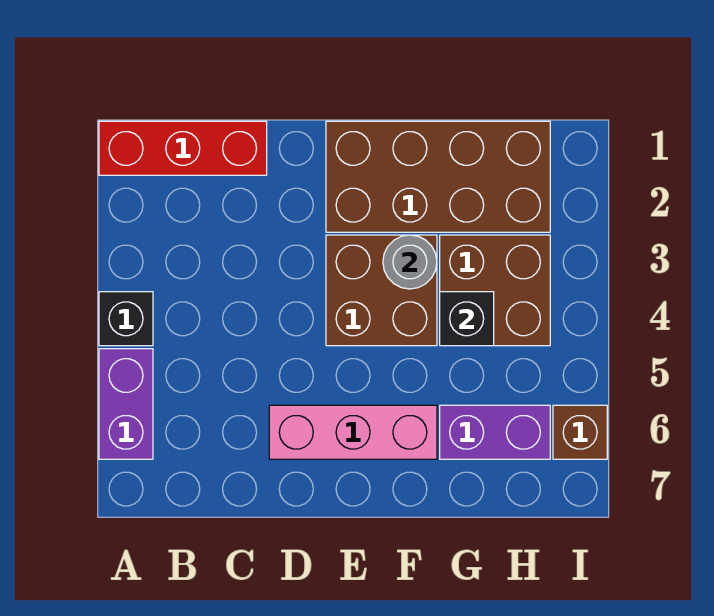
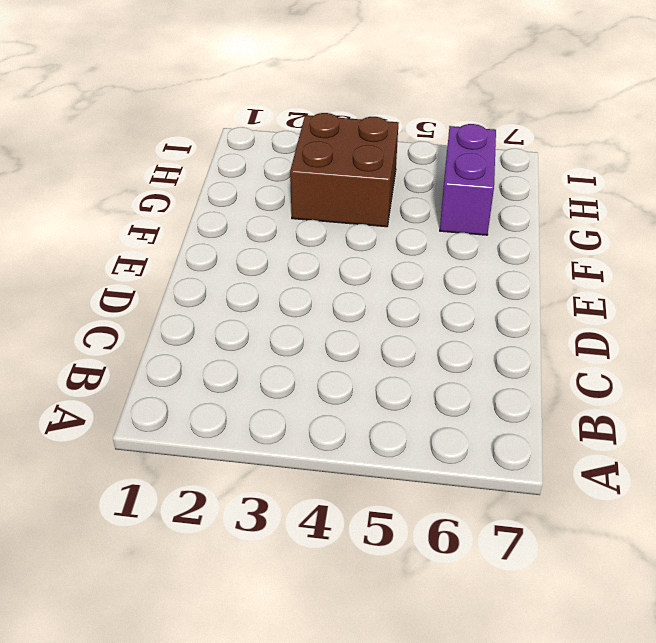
none -> red brick A1:C1 level 1
none -> black brick A4 level 1

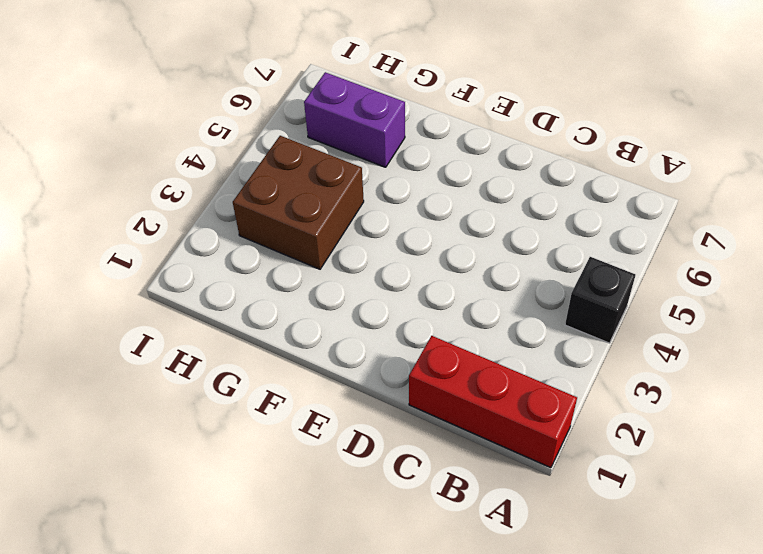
none -> purple brick A5:A6 level 1
none -> pink brick D6:F6 level 1

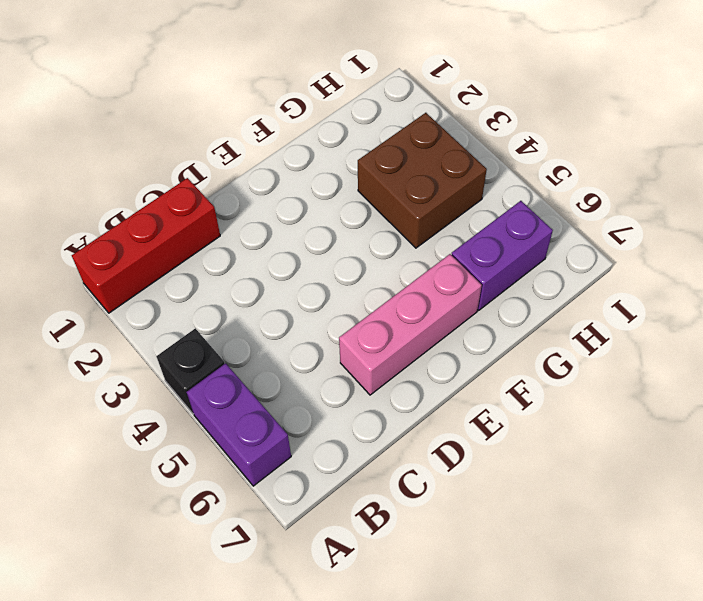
none -> brown brick E1:H2 level 1
none -> brown brick E3:F4 level 1

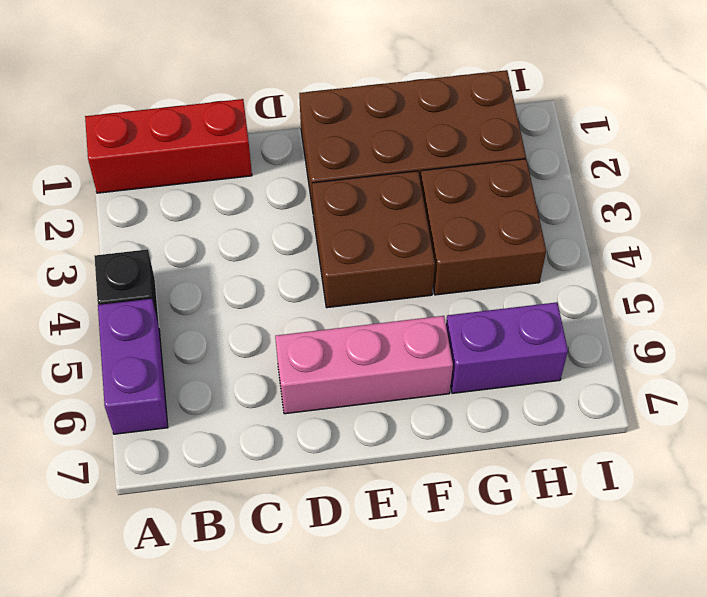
none -> brown brick I6 level 1
none -> grey round brick F3 level 2

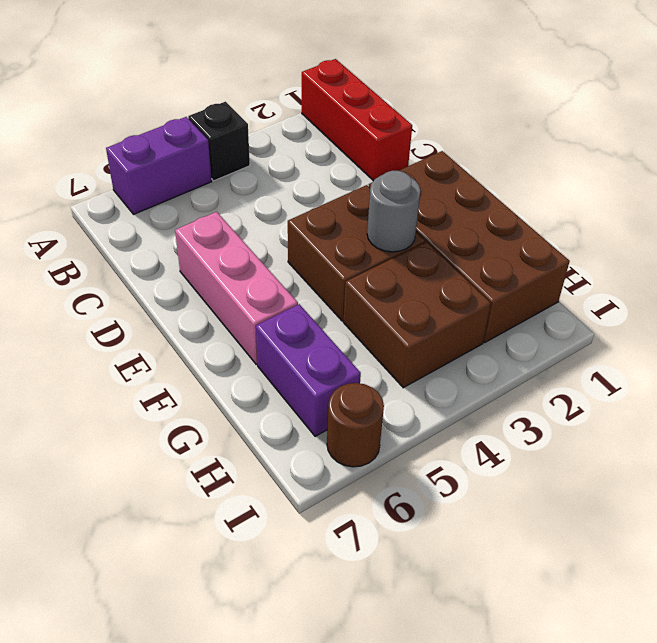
brown round brick I6 level 1 -> brown brick I6 level 1
none -> black brick G4 level 2

